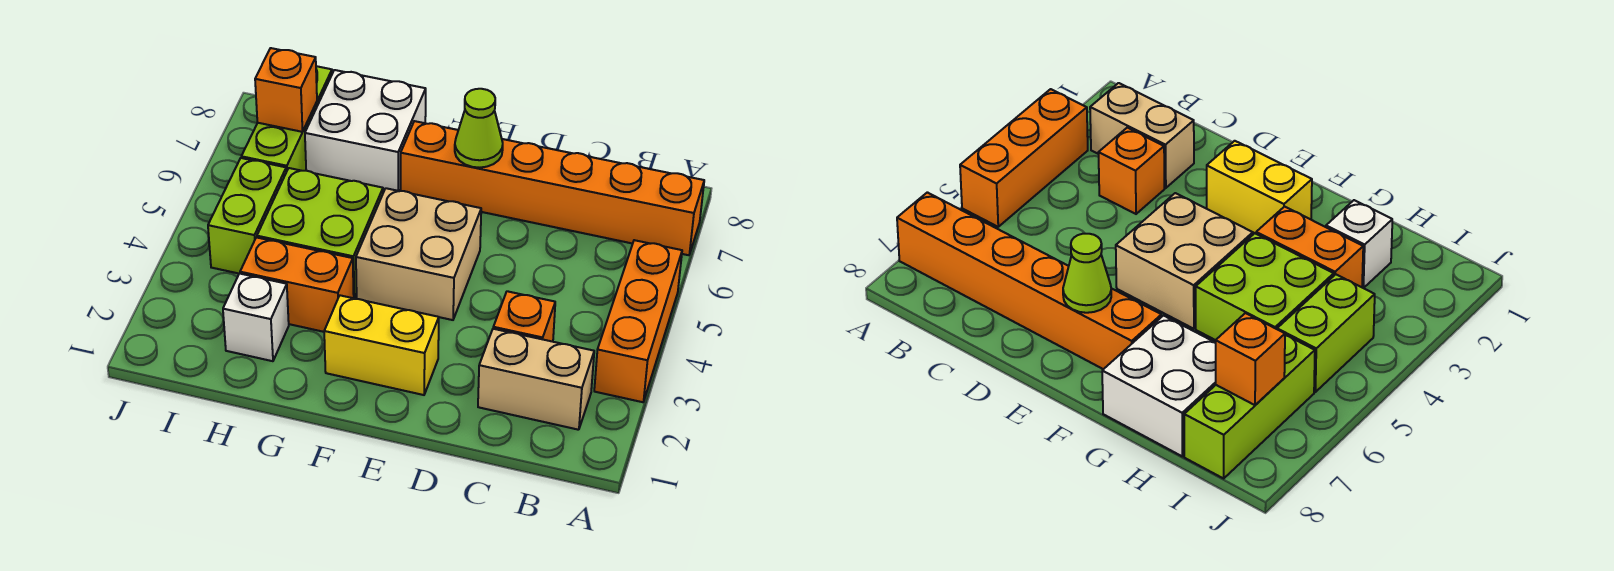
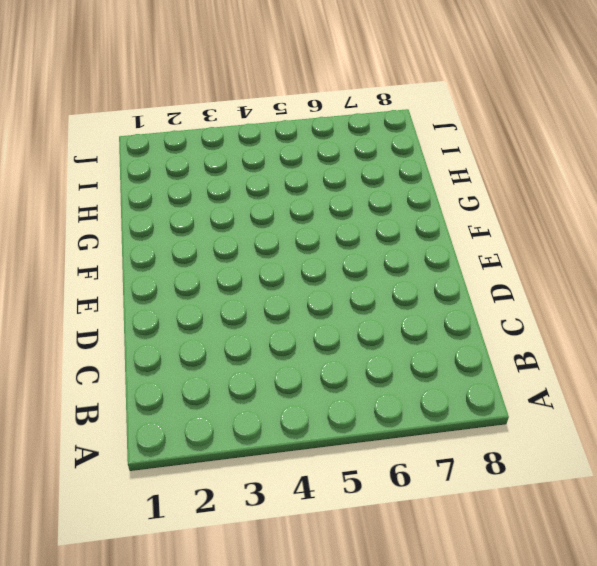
none -> orange brick A3:A5 level 1
none -> orange brick A7:F7 level 1
none -> tan brick B2:C2 level 1

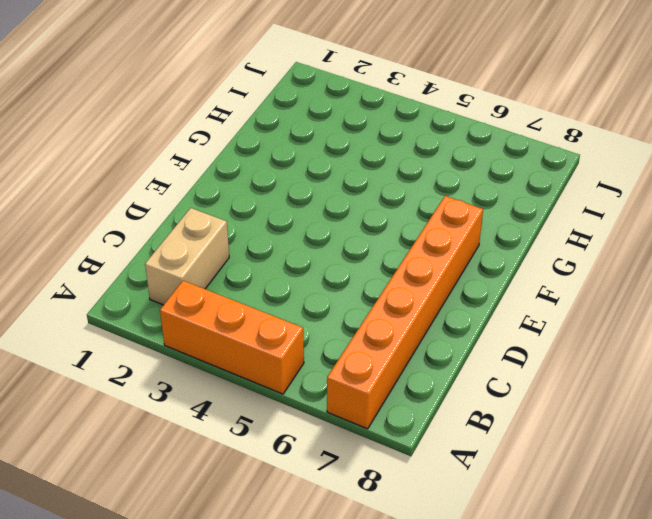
none -> orange brick C3 level 1
none -> yellow brick E2:F2 level 1
none -> tan brick E4:F5 level 1

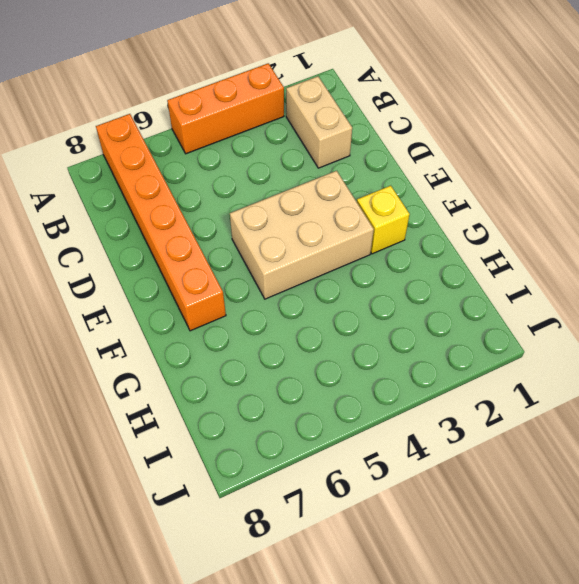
tan brick E3:F5 level 1 -> tan brick E4:F5 level 1
yellow brick F2 level 1 -> yellow brick E2:F2 level 1
none -> orange brick C3 level 1
none -> orange brick G3:H3 level 1
none -> lime brick G4:H5 level 1

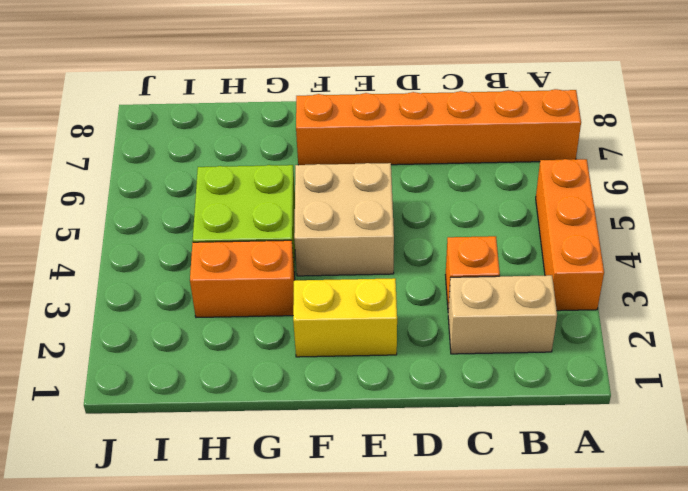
none -> white brick G7:H8 level 1
none -> white brick H2 level 1
none -> lime brick I4:I5 level 1

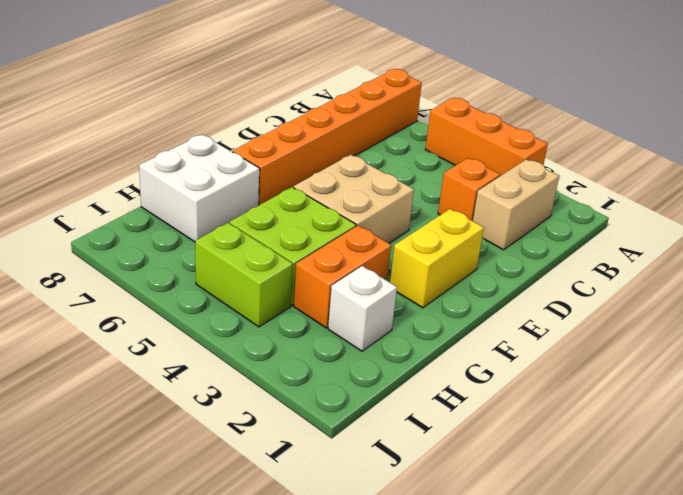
none -> lime brick I6:I8 level 1
none -> lime cone E7 level 2
none -> orange brick I7 level 2

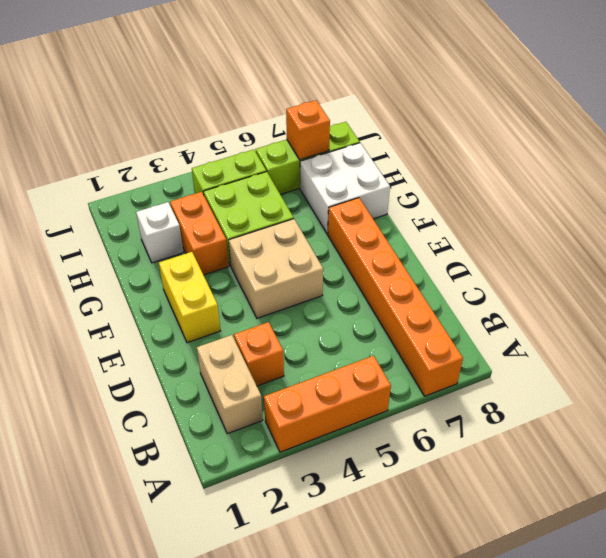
none -> lime cone E7 level 2

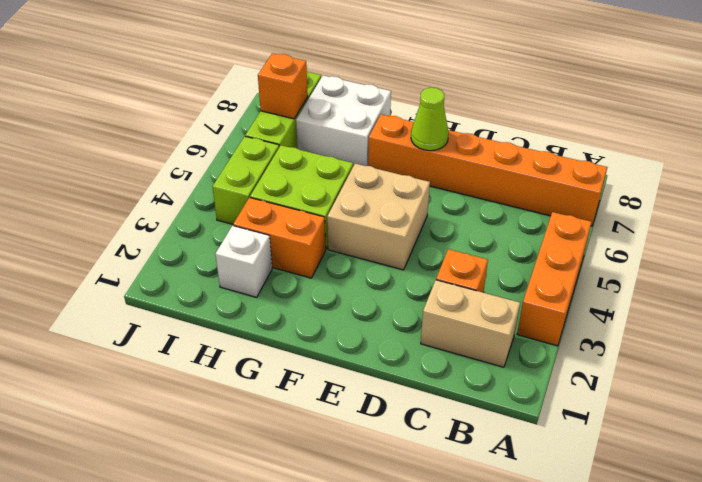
none -> yellow brick E2:F2 level 1

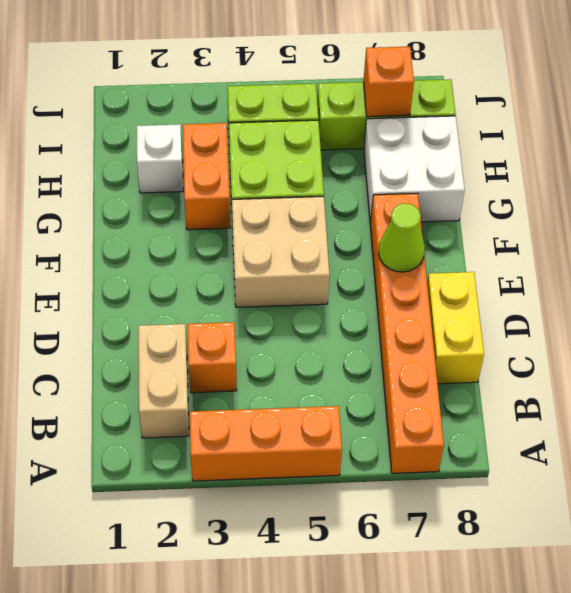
yellow brick C8:D8 level 1 -> yellow brick E2:F2 level 1

